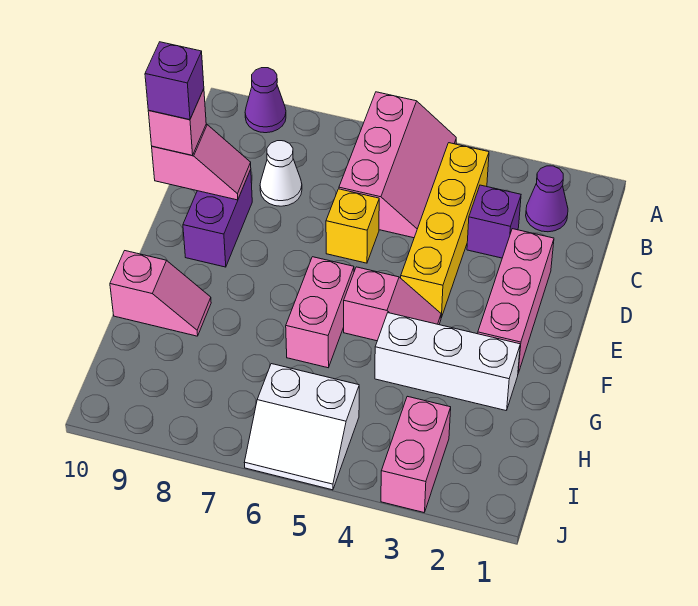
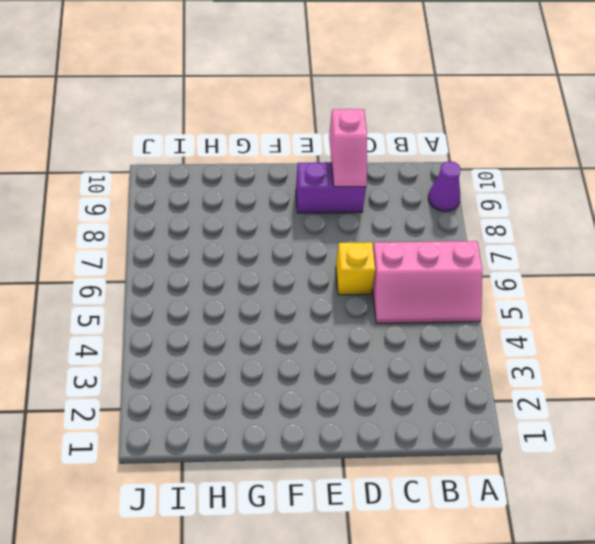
none -> purple cone B2 level 1
none -> yellow brick B4:E4 level 1
none -> purple brick C3 level 1

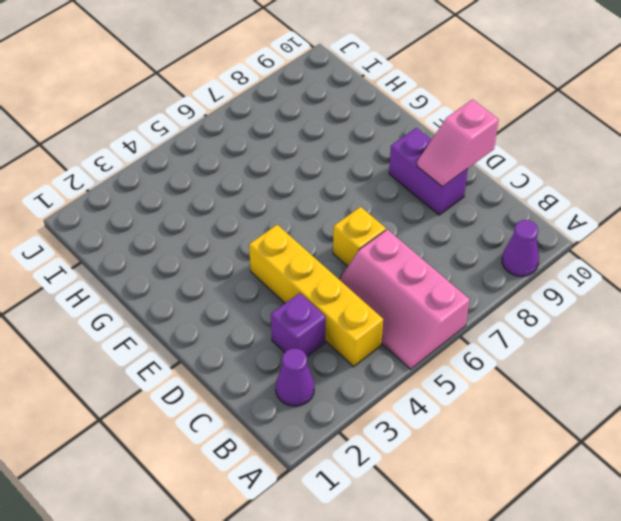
none -> white cone C8 level 1
none -> pink brick D2:F2 level 1
none -> pink slope F4:F5 level 1 top 5

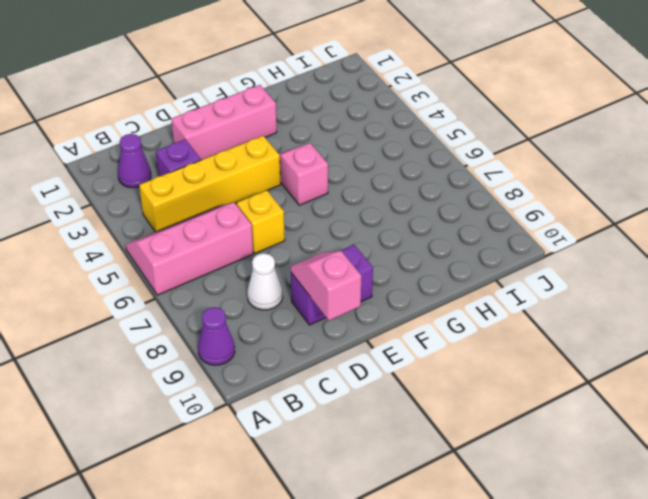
none -> pink brick F6:G6 level 1
none -> white brick G2:G4 level 1
none -> pink slope G9:G10 level 1 top 10

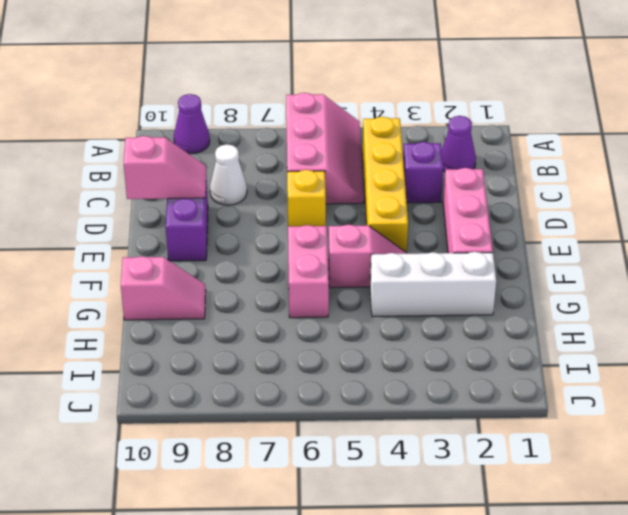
none -> pink brick I3:J3 level 1
none -> white slope I5:J6 level 1 top I
none -> pink brick D10 level 3

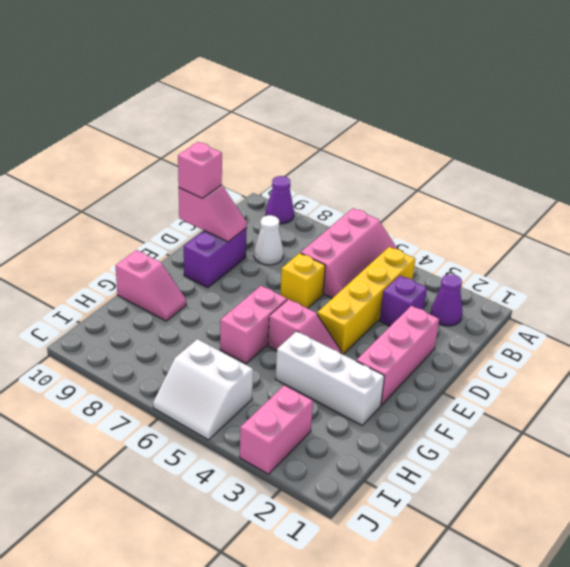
none -> purple brick D10 level 4

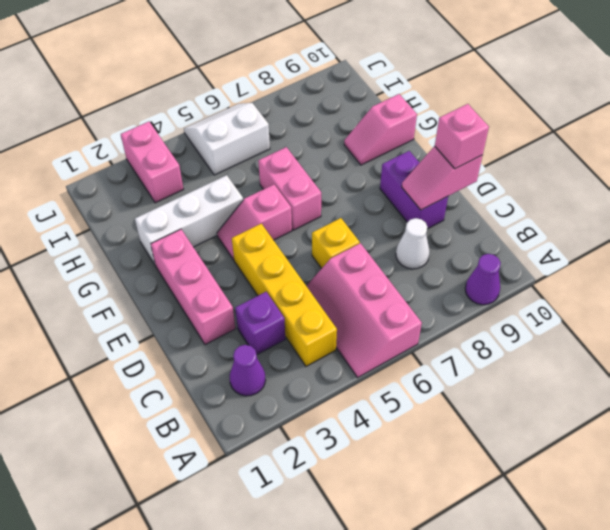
none -> purple brick D10 level 4

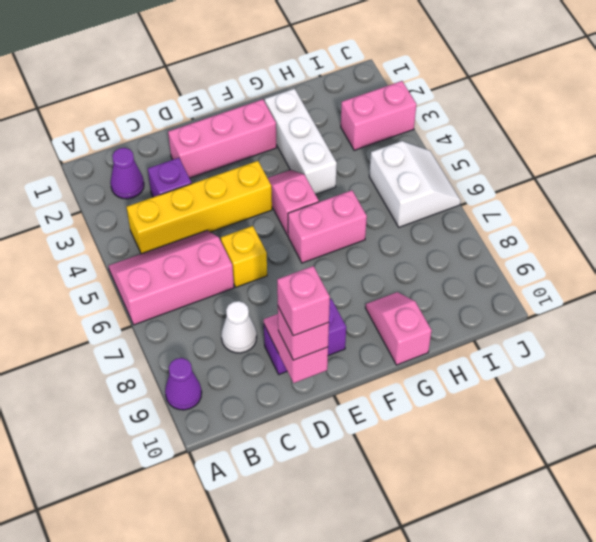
pink brick D10 level 4 -> purple brick D10 level 4

